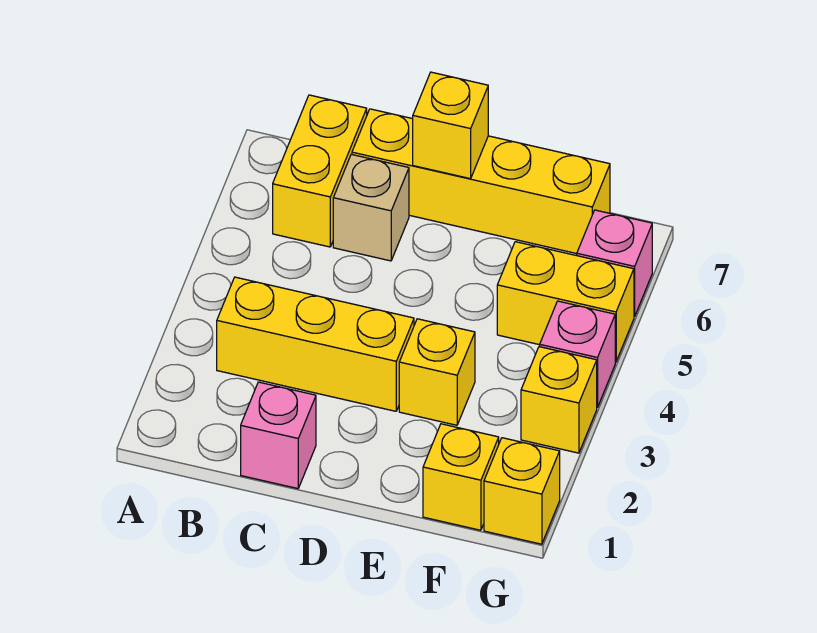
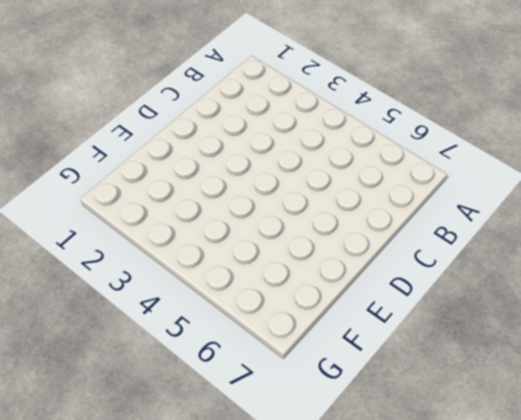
none -> yellow brick B3:D3 level 1
none -> yellow brick B6:B7 level 1
none -> pink brick C1 level 1

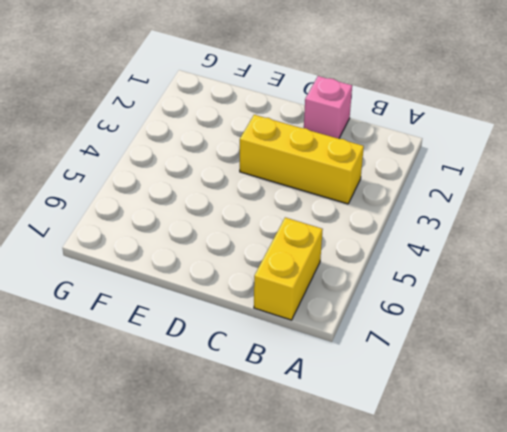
none -> tan brick C6 level 1
none -> yellow brick C7:F7 level 1
none -> yellow brick E3 level 1

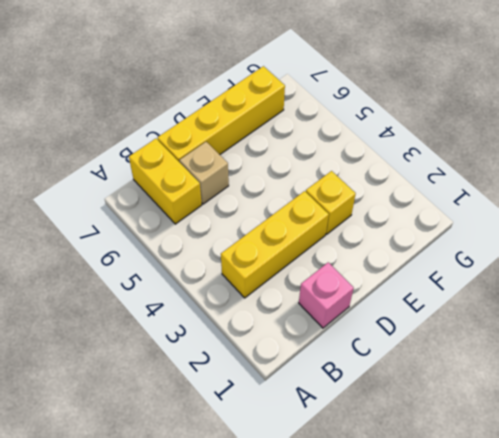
none -> yellow brick F1 level 1
none -> yellow brick F5:G5 level 1
none -> yellow brick G1 level 1

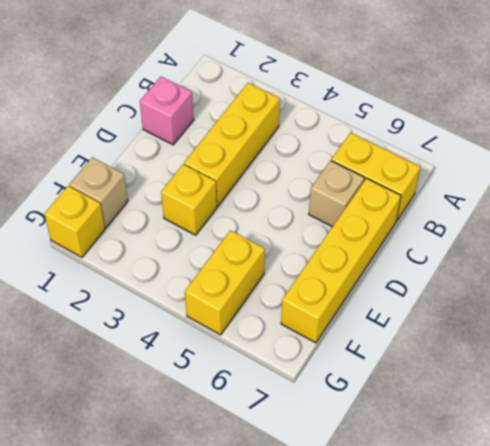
tan brick F1 level 1 -> yellow brick F1 level 1
none -> yellow brick G3 level 1
none -> pink brick G4 level 1
none -> pink brick G6 level 1

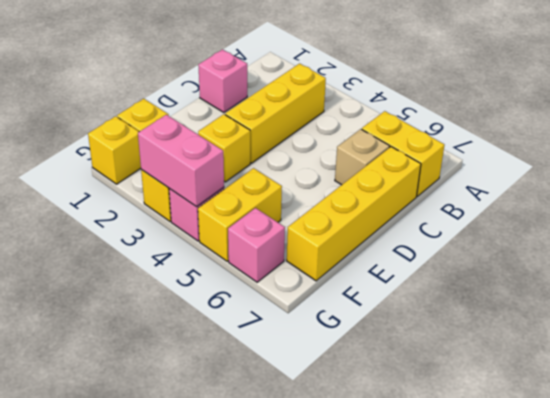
pink brick G3:G4 level 2 -> none
none -> yellow brick D7 level 2

